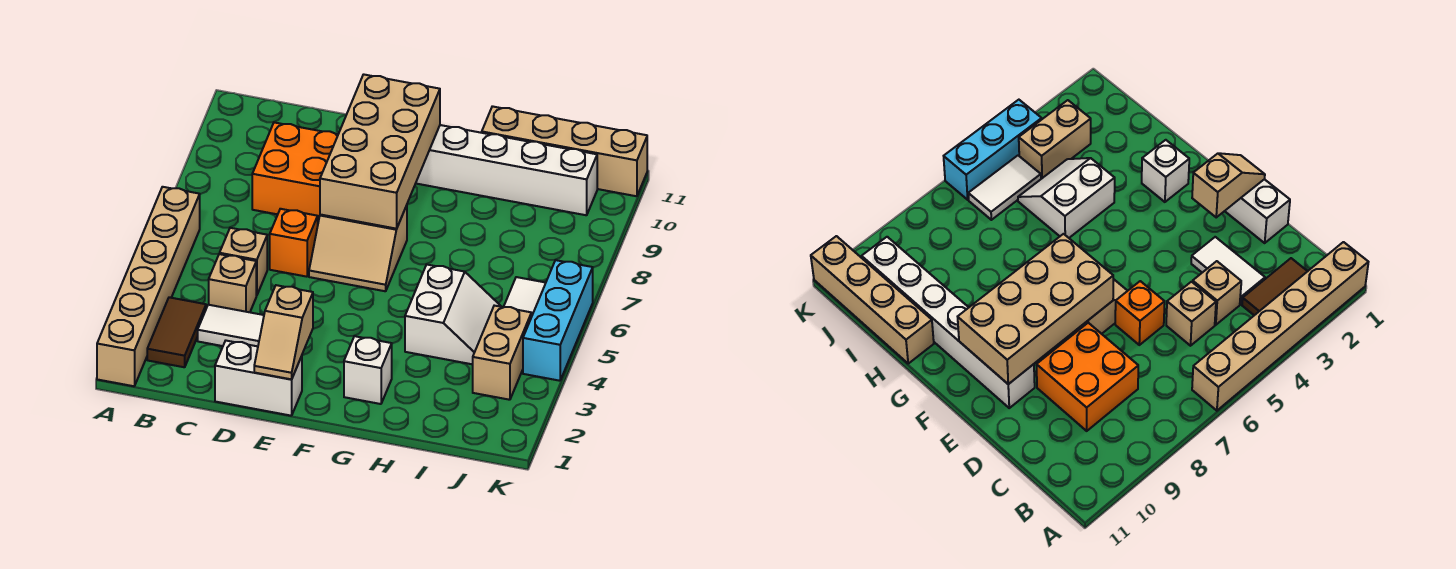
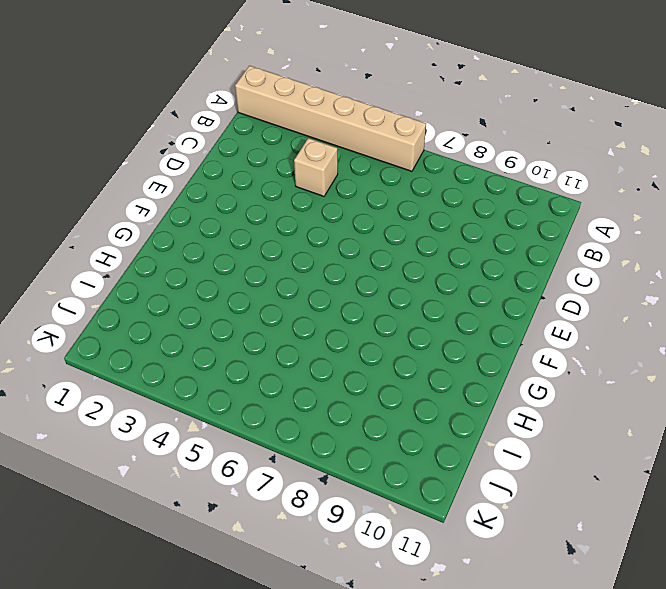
none -> brown tile B2:B3 level 1
none -> white tile C3:D3 level 1
none -> tan brick C5 level 1

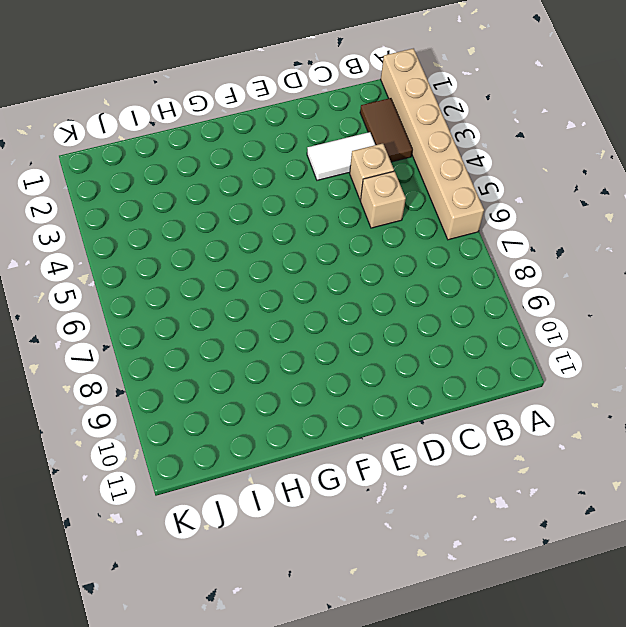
none -> orange brick C8:D9 level 1
none -> white brick D1:E1 level 1
none -> orange brick D6 level 1

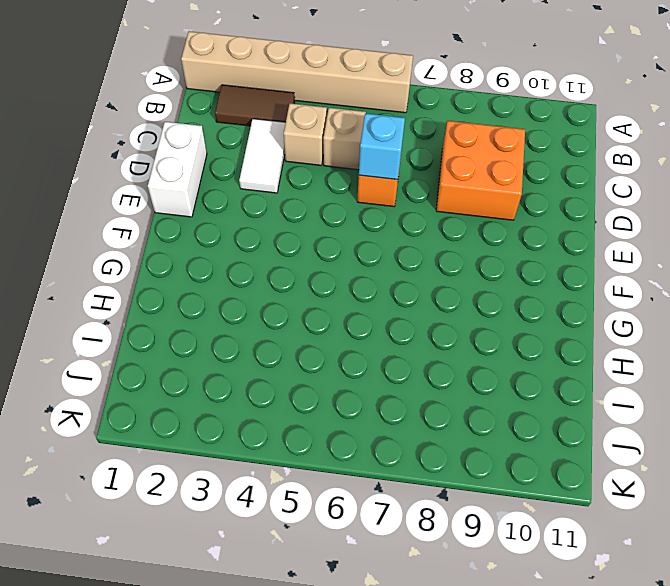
cyan brick D6 level 2 -> none
none -> tan slope E6:F7 level 1 top 7
none -> white brick E10:J10 level 1
none -> white brick G2 level 1

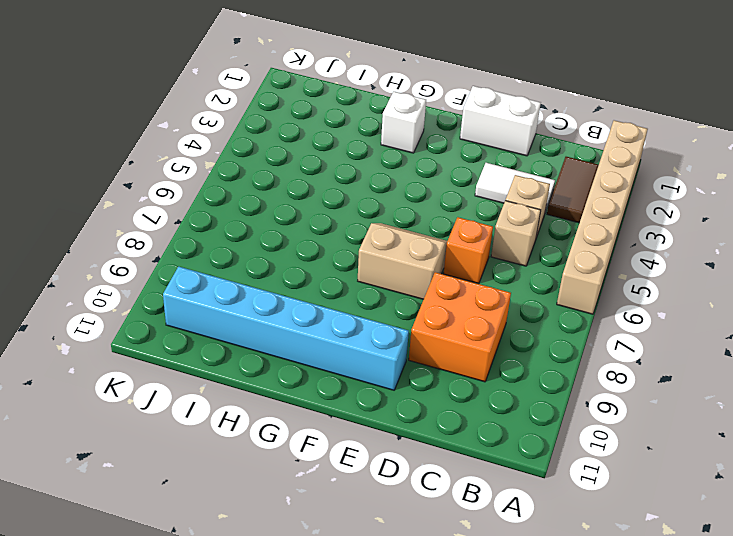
cyan brick E10:J10 level 1 -> white brick E10:J10 level 1
none -> white slope H4:I5 level 1 top H
none -> tan brick H11:K11 level 1
none -> tan brick J3:J4 level 1

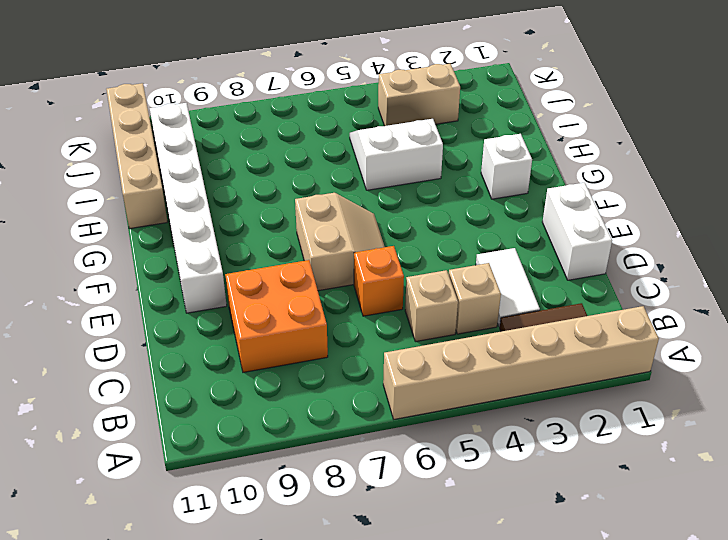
none -> white tile J5:J6 level 1
none -> cyan brick K4:K6 level 1
none -> tan slope E1:E2 level 2 top 2

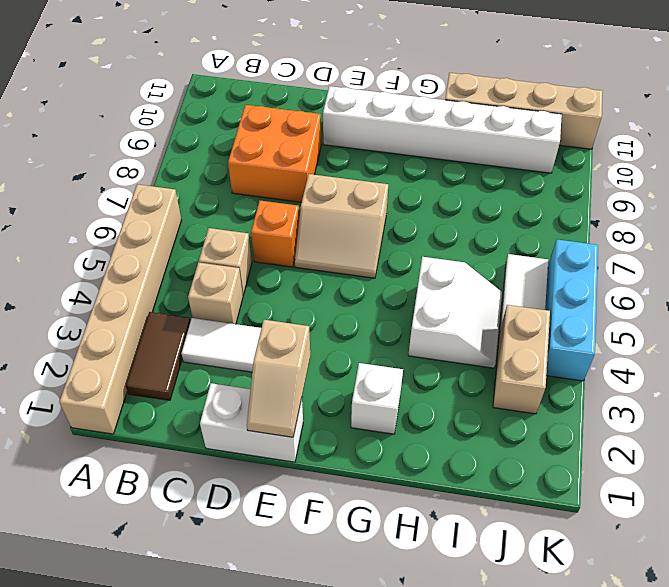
none -> tan brick E7:F10 level 2

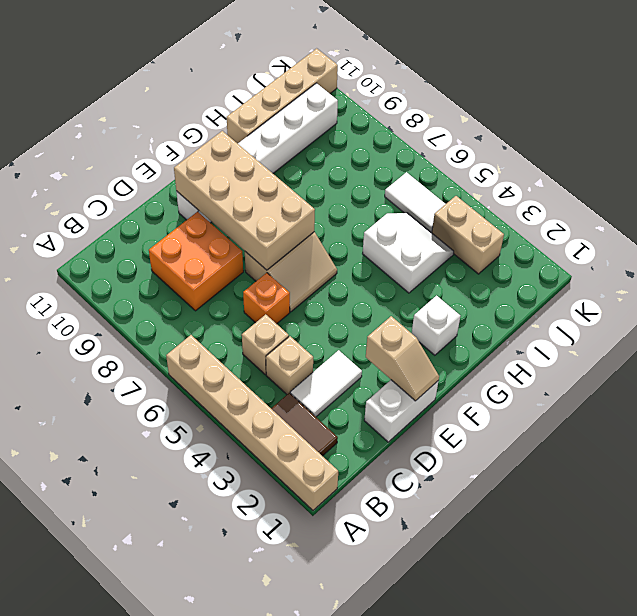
none -> cyan brick K4:K6 level 1

